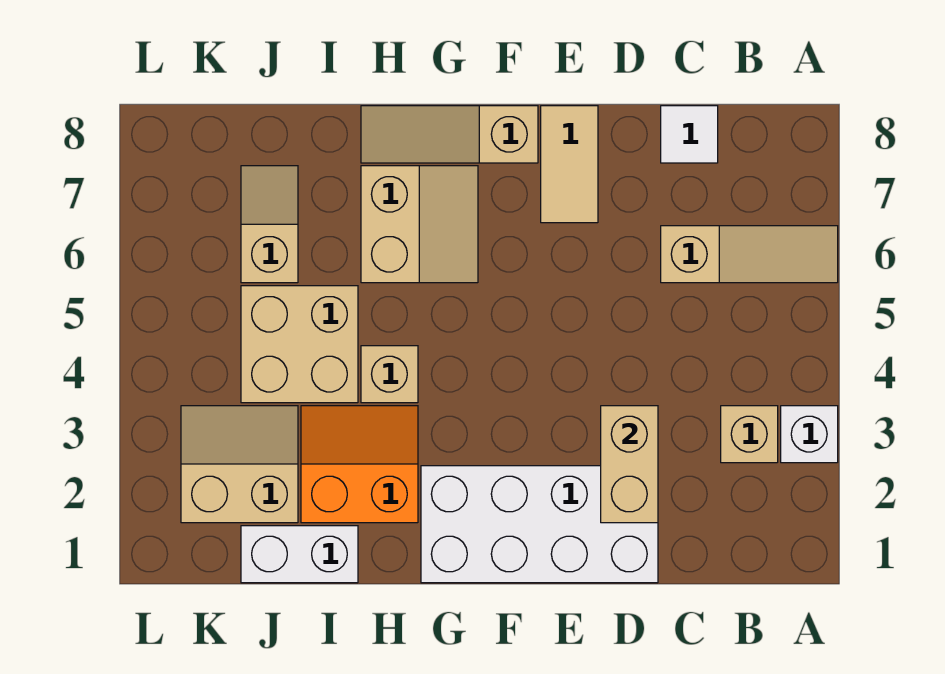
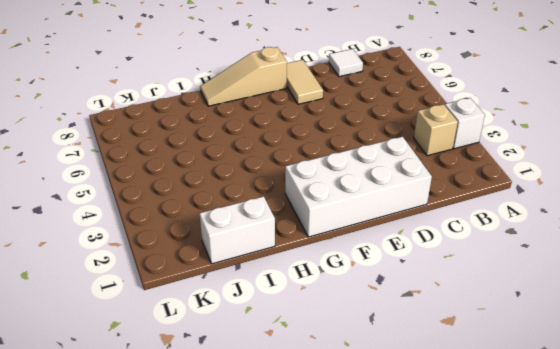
none -> tan slope A6:C6 level 1 top C
none -> tan slope G6:H7 level 1 top H
none -> orange slope H2:I3 level 1 top 2

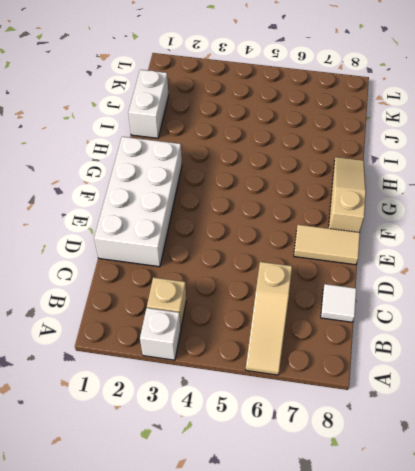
none -> tan slope G6:H7 level 1 top H
none -> orange slope H2:I3 level 1 top 2
none -> tan brick H4 level 1

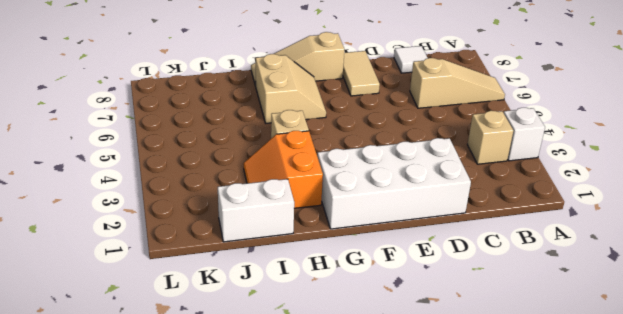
orange slope H2:I3 level 1 top H -> orange slope H2:I3 level 1 top 2
none -> tan brick I4:J5 level 1
none -> tan slope J2:K3 level 1 top 2
none -> tan slope J6:J7 level 1 top 6

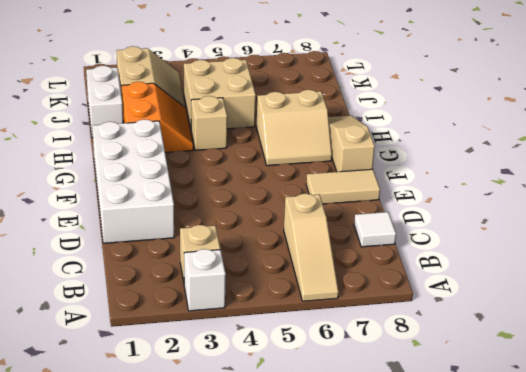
none -> tan slope J6:J7 level 1 top 6
none -> tan brick D2:D3 level 2

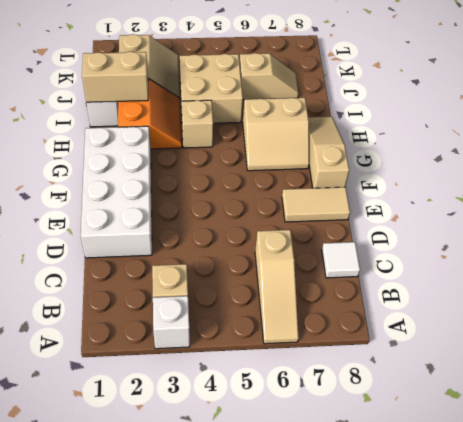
tan brick I1:I2 level 2 -> tan brick D2:D3 level 2

